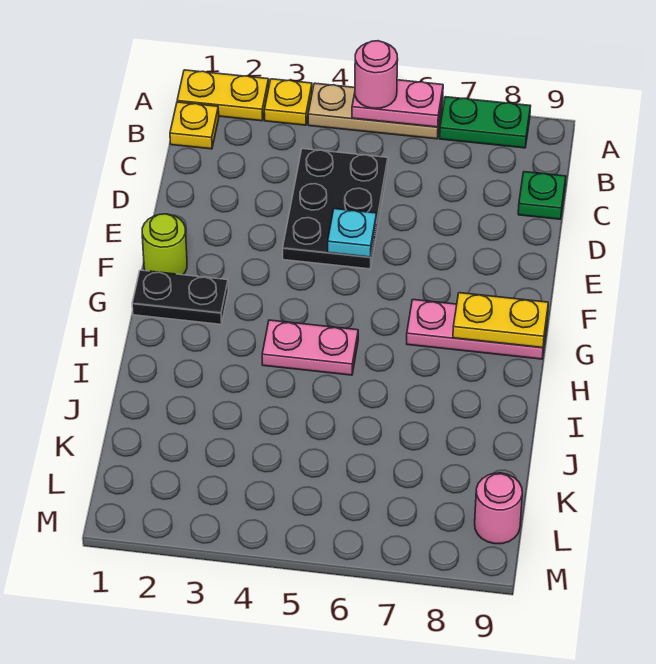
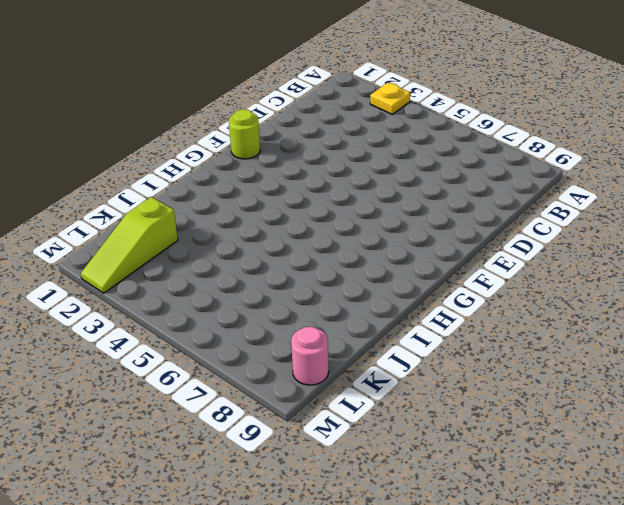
lime slope K2:M2 level 1 top K -> none
none -> yellow plate A1:A2 level 1
none -> tan plate A4:A6 level 1
none -> green plate A7:A8 level 1

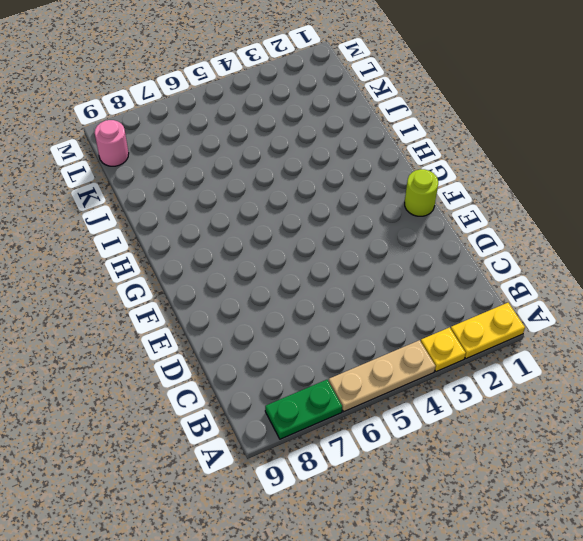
none -> yellow plate B1 level 1
none -> black plate C4:E5 level 1
none -> green plate C9 level 1

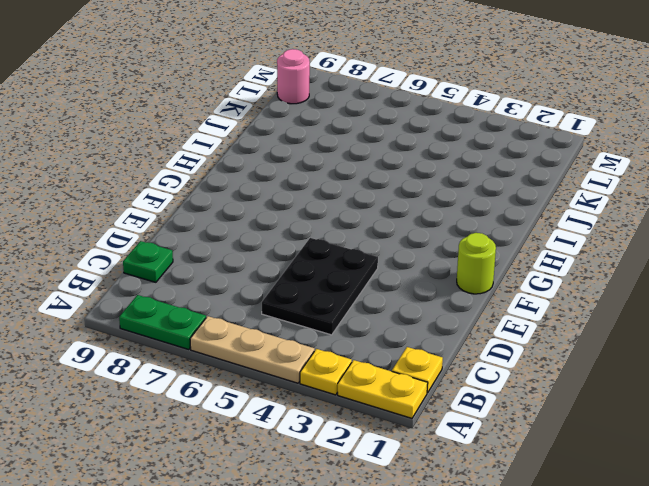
none -> black plate G1:G2 level 1
none -> pink plate G7:G9 level 1
none -> pink plate H4:H5 level 1

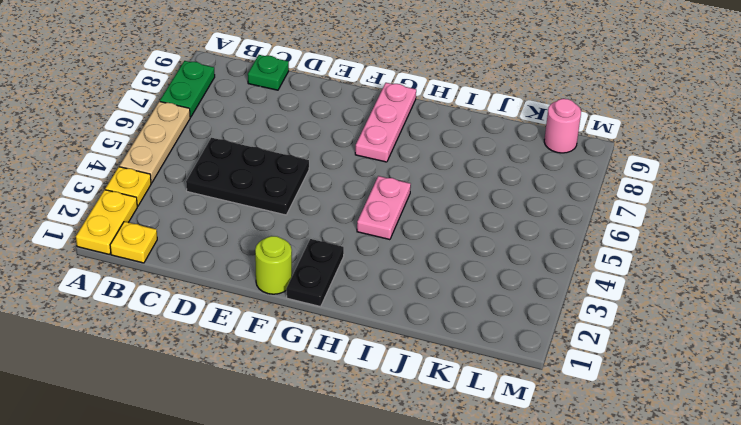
none -> pink plate A5:A6 level 2
none -> cyan plate E5 level 2
none -> yellow plate G8:G9 level 2

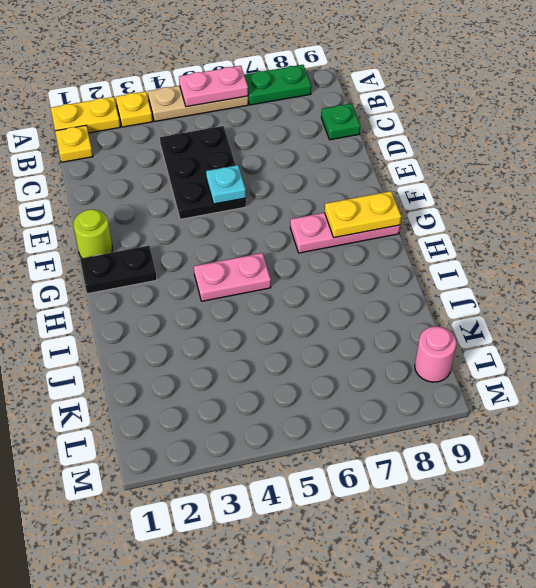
none -> pink round brick A5 level 3

